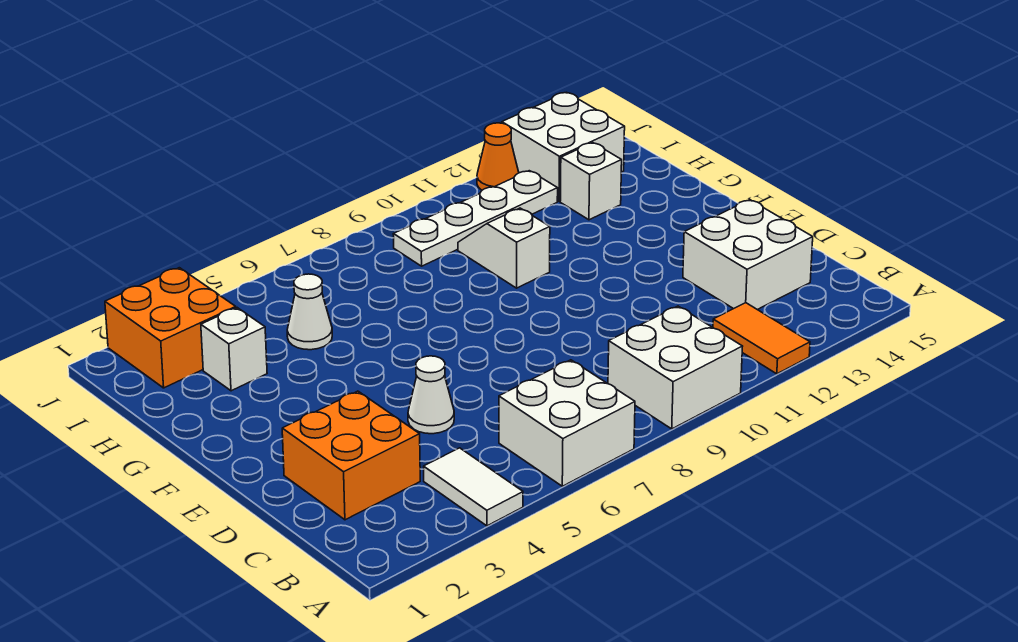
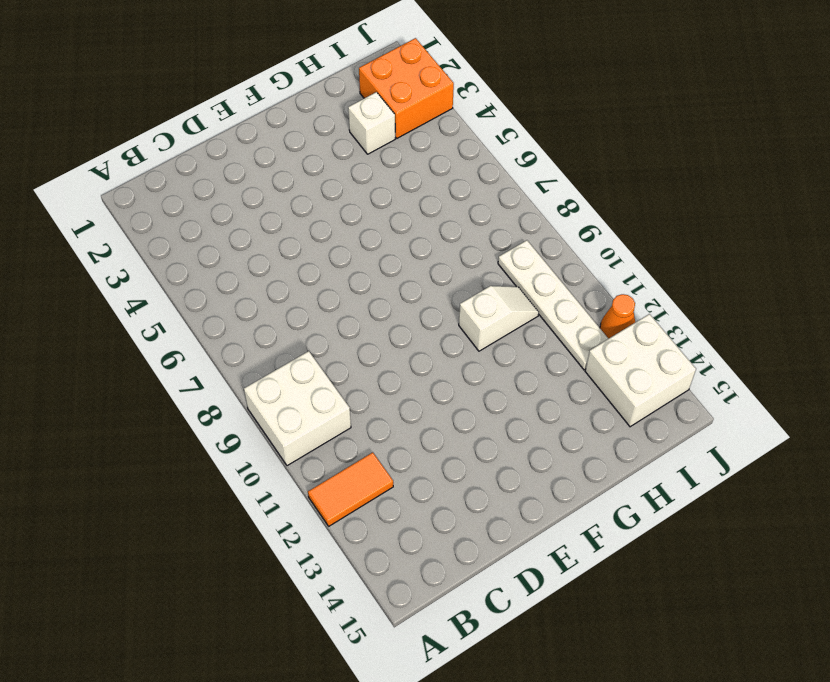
none -> white tile A4:B4 level 1
none -> white brick A6:B7 level 1
none -> orange brick C2:D3 level 1

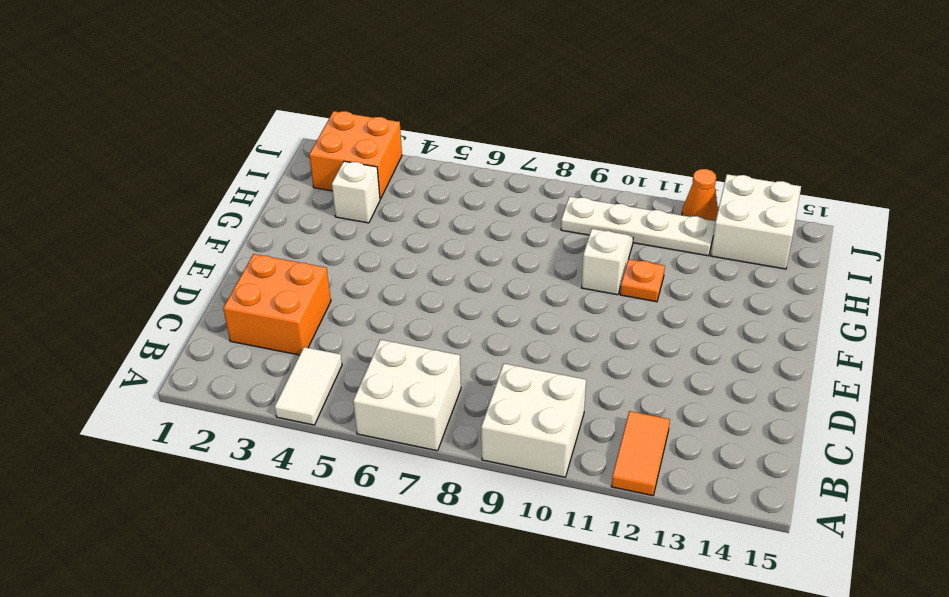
orange plate G11 level 1 -> none
none -> white brick C13:D14 level 1
none -> white cone D5 level 1
none -> white cone H5 level 1

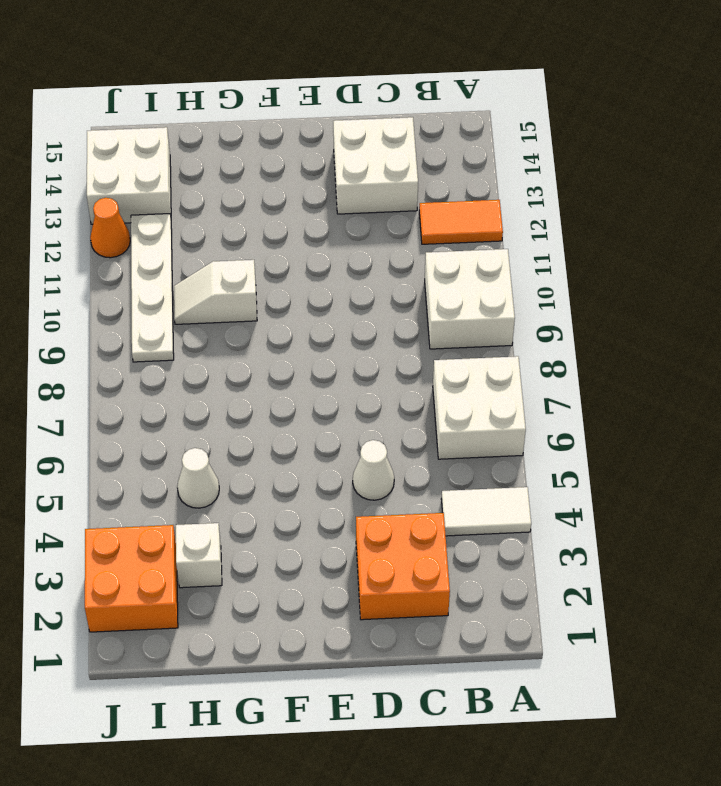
none -> white brick H13 level 1

